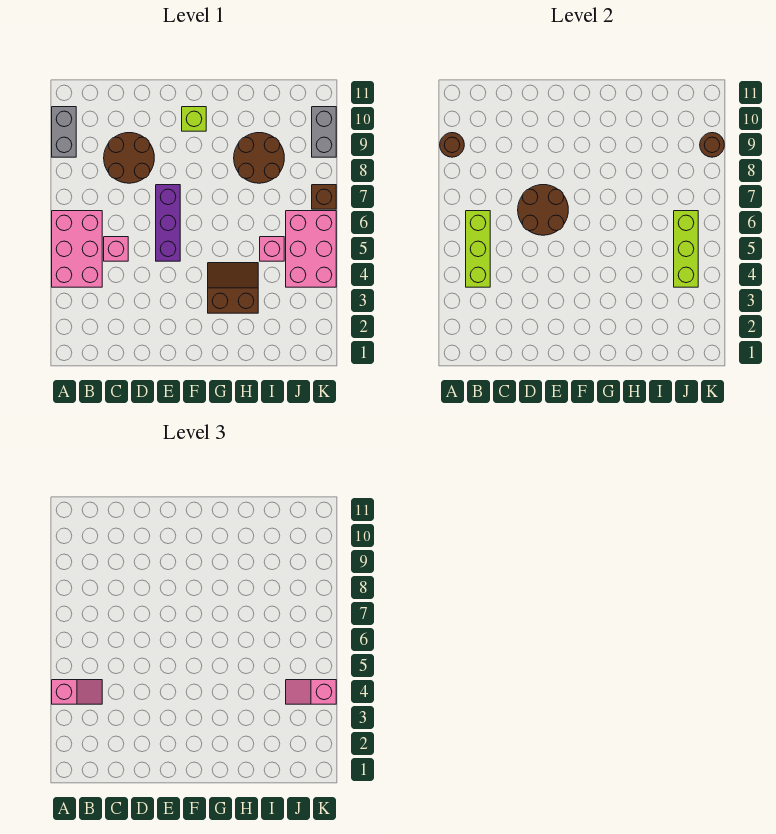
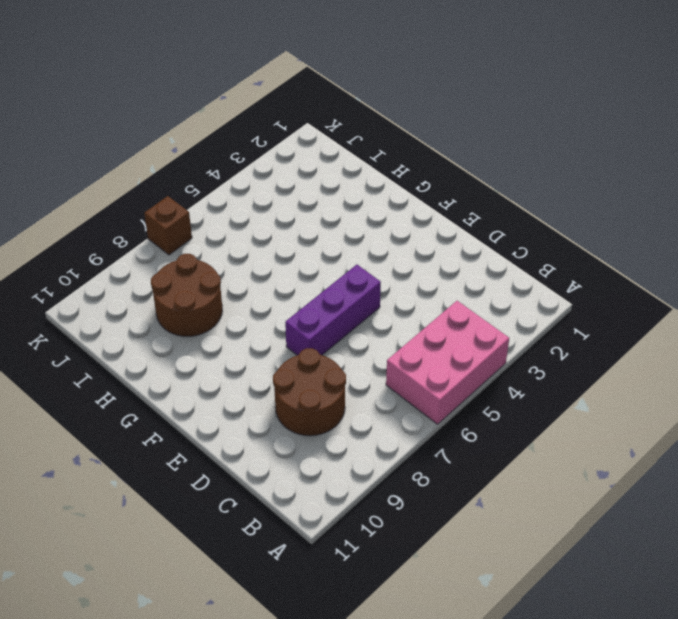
none -> grey brick A9:A10 level 1
none -> pink brick C5 level 1
none -> lime brick F10 level 1

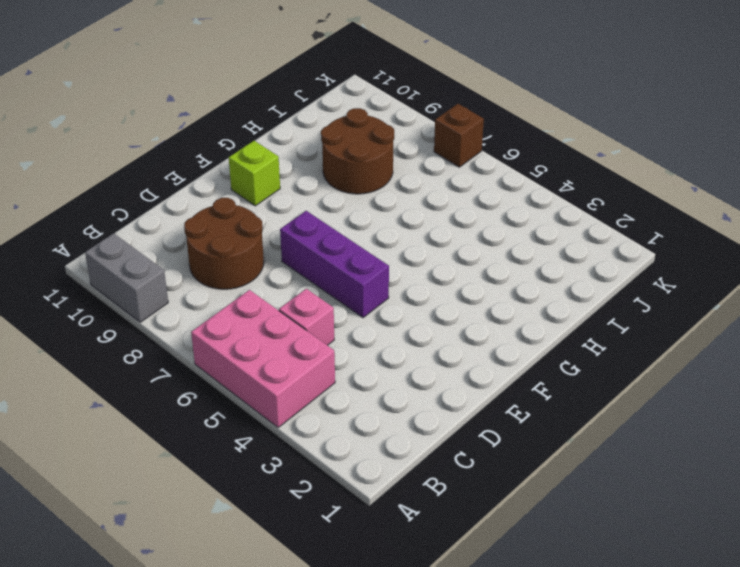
none -> brown slope G3:H4 level 1 top 3
none -> pink brick I5 level 1
none -> pink brick J4:K6 level 1

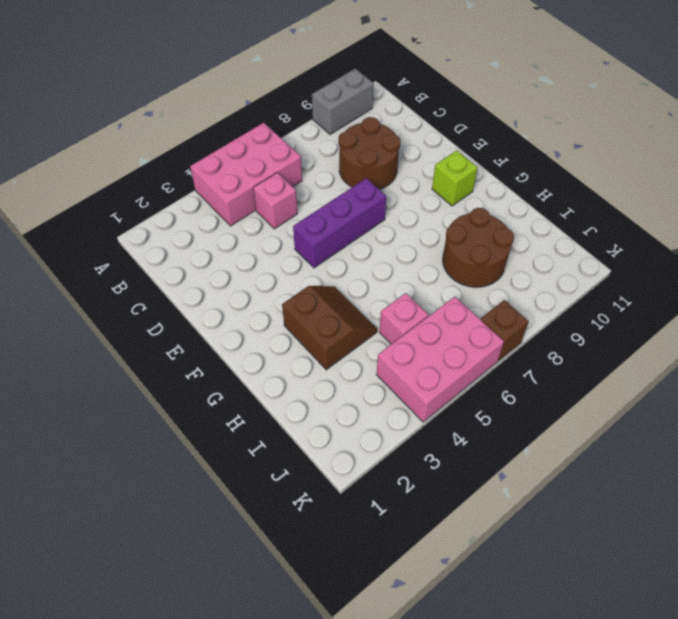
none -> grey brick K9:K10 level 1
none -> brown round brick A9 level 2
none -> lime brick B4:B6 level 2

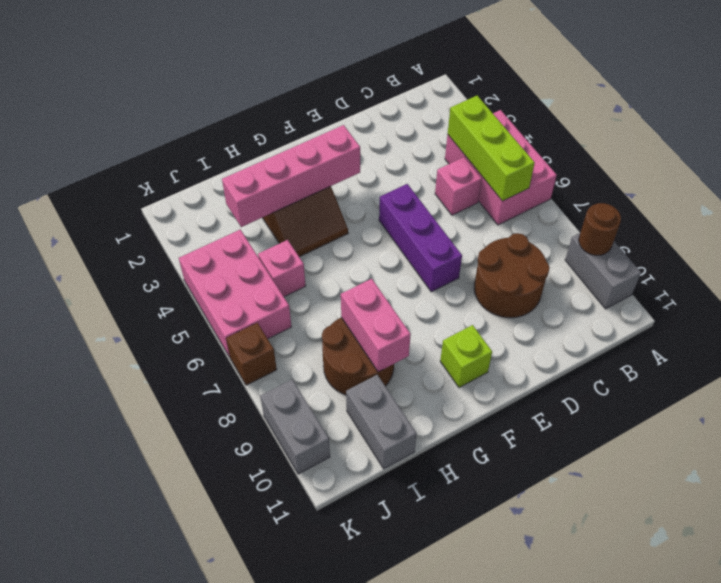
pink brick F3:I3 level 2 -> none
pink brick H8:H9 level 2 -> none
grey brick I10:I11 level 1 -> none
none -> brown round brick D6:E7 level 2
none -> lime brick J4:J6 level 2
none -> brown round brick K9 level 2

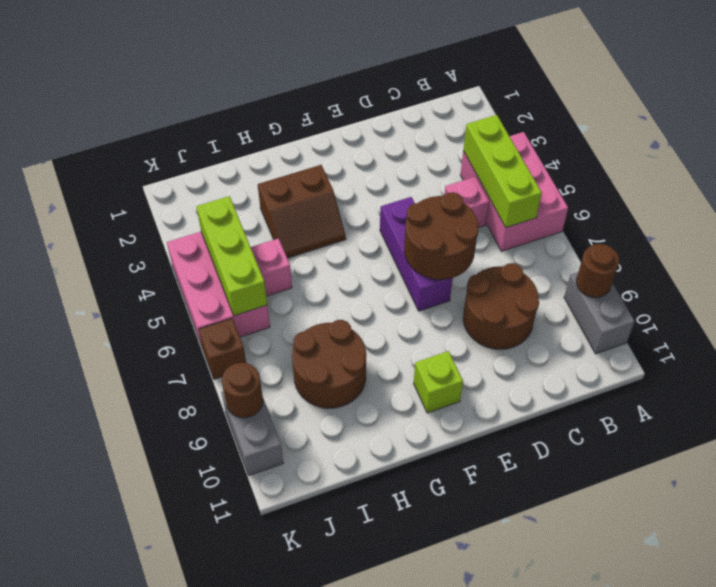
none -> pink slope A4:B4 level 3 top A
none -> pink slope J4:K4 level 3 top K

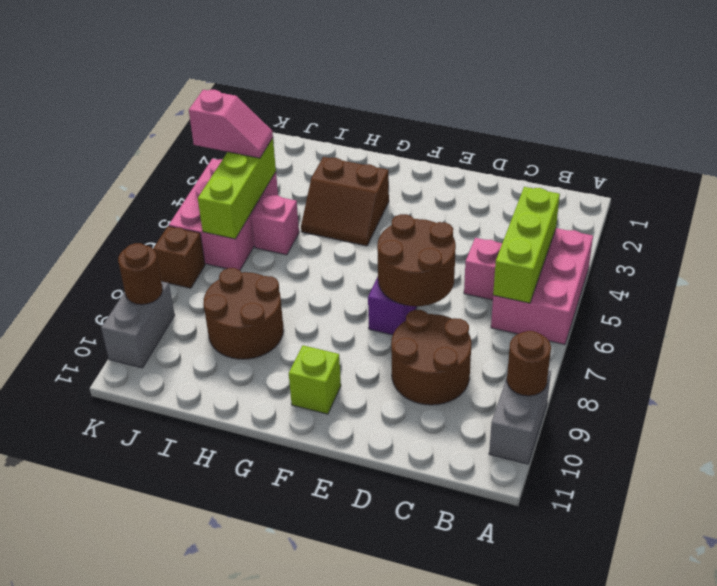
none -> pink slope A4:B4 level 3 top A

